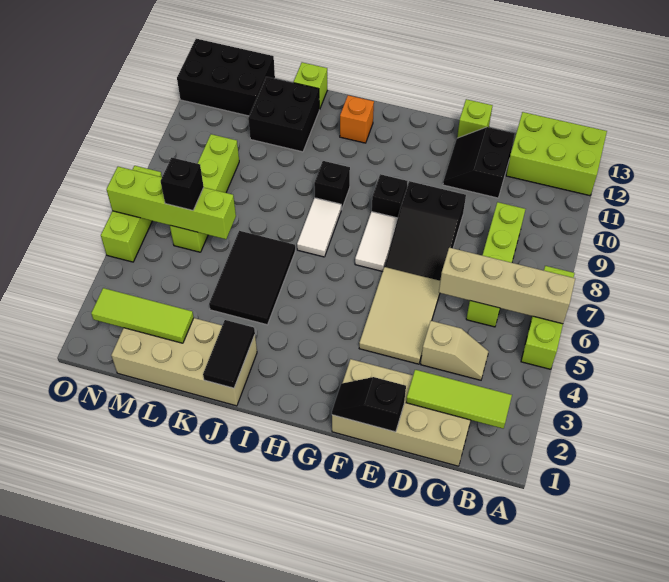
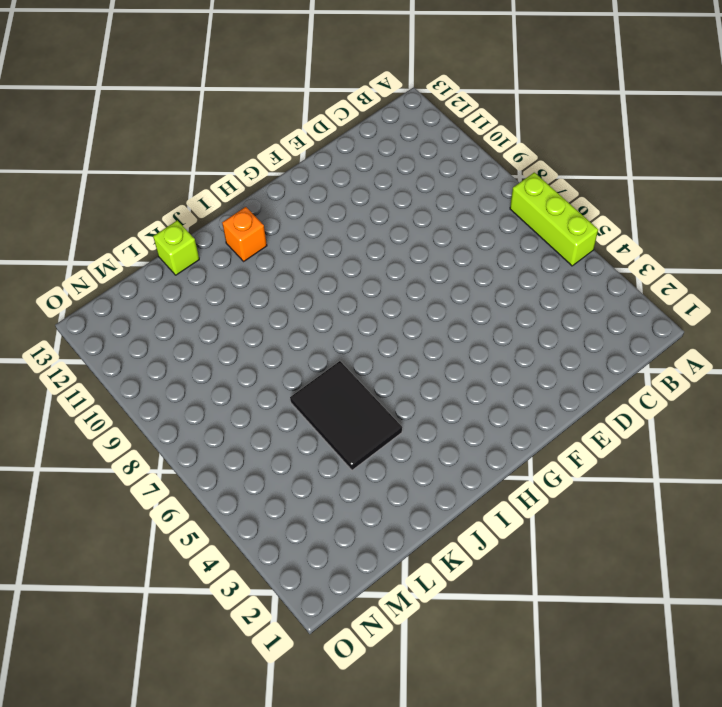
none -> lime brick A12:C13 level 1
none -> tan brick C1:F2 level 1
none -> tan slope C4:D4 level 1 top D

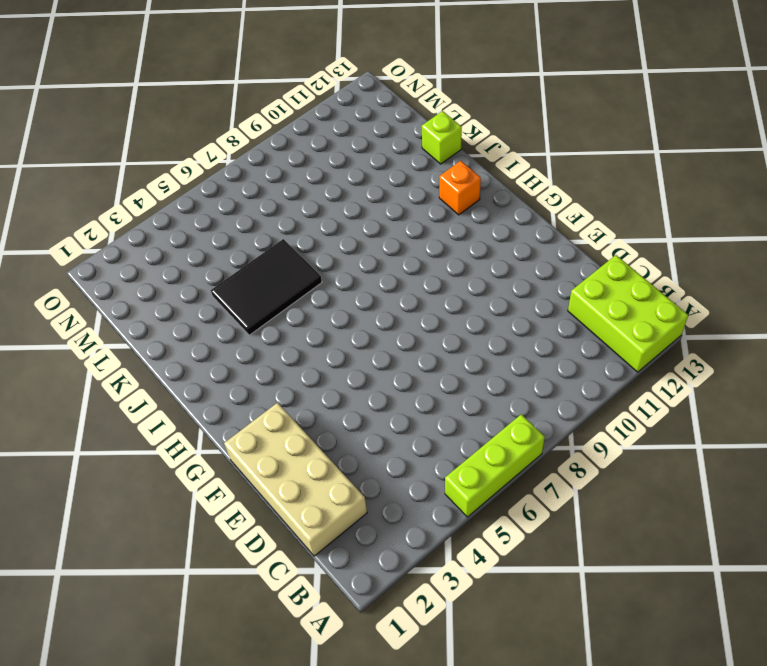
none -> tan slope C4:D4 level 1 top D
none -> lime brick C6:C9 level 1
none -> black slope D11:E12 level 1 top D

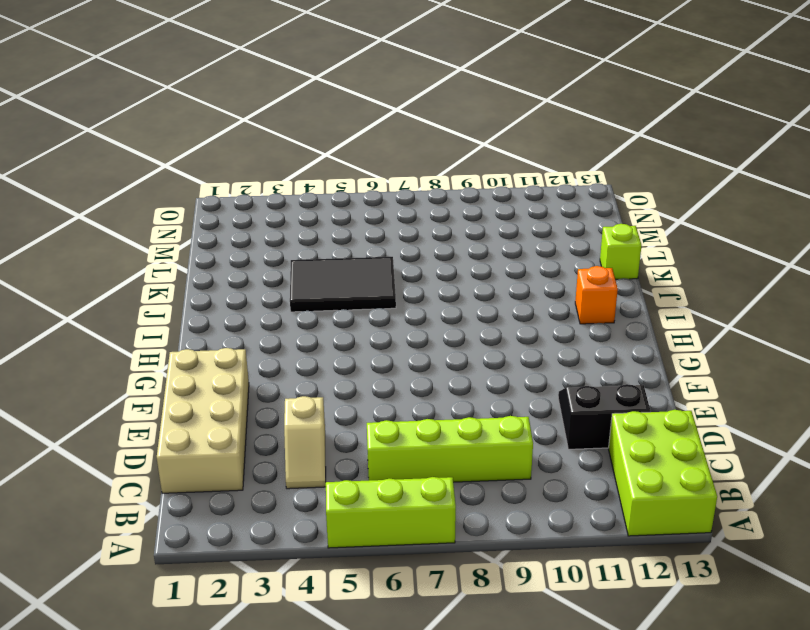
none -> tan tile E4:F6 level 1
none -> black slope E7:F9 level 1 top 9
none -> lime brick E13 level 1

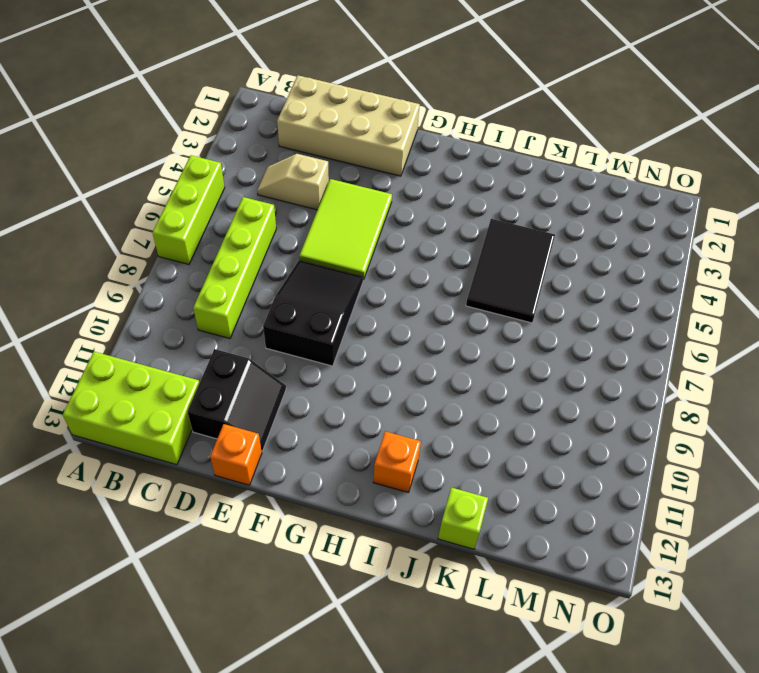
lime tile E4:F6 level 1 -> tan tile E4:F6 level 1
orange brick E13 level 1 -> lime brick E13 level 1
none -> white tile G7:G8 level 1
none -> black brick G9 level 1
none -> white tile I7:I8 level 1

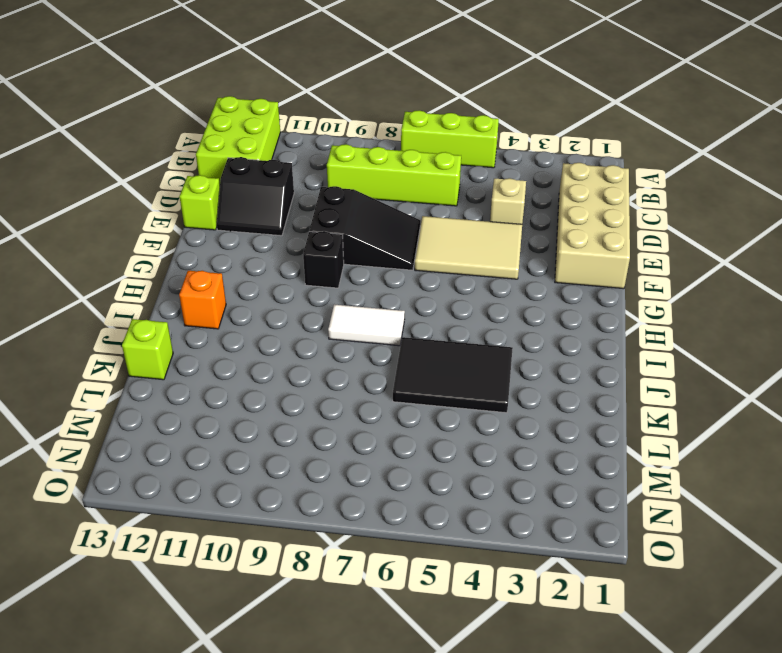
none -> white tile G7:G8 level 1
none -> black brick I9 level 1
none -> tan brick J1:M2 level 1

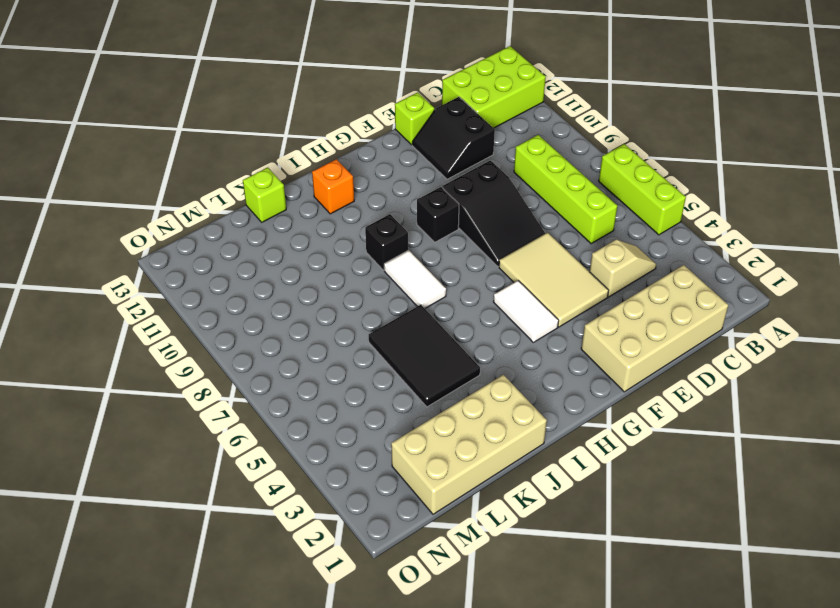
white tile G4:G5 level 1 -> white tile G7:G8 level 1
none -> black brick K11:L12 level 1
none -> lime brick M6:M9 level 1
none -> black brick M12:O13 level 1

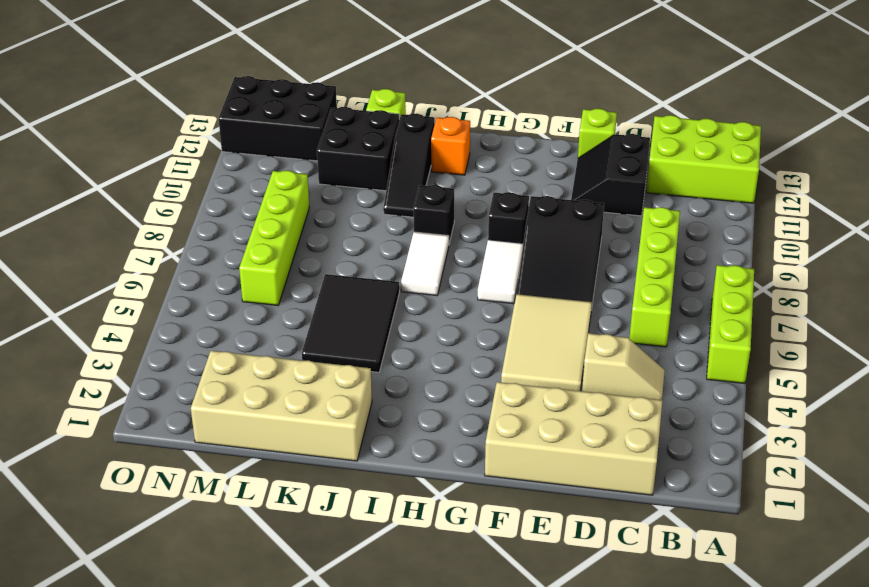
black slope J10:J12 level 1 top 12 -> none
none -> lime brick O5:O7 level 1
none -> tan brick A6:D6 level 2
none -> lime tile B2:D2 level 2

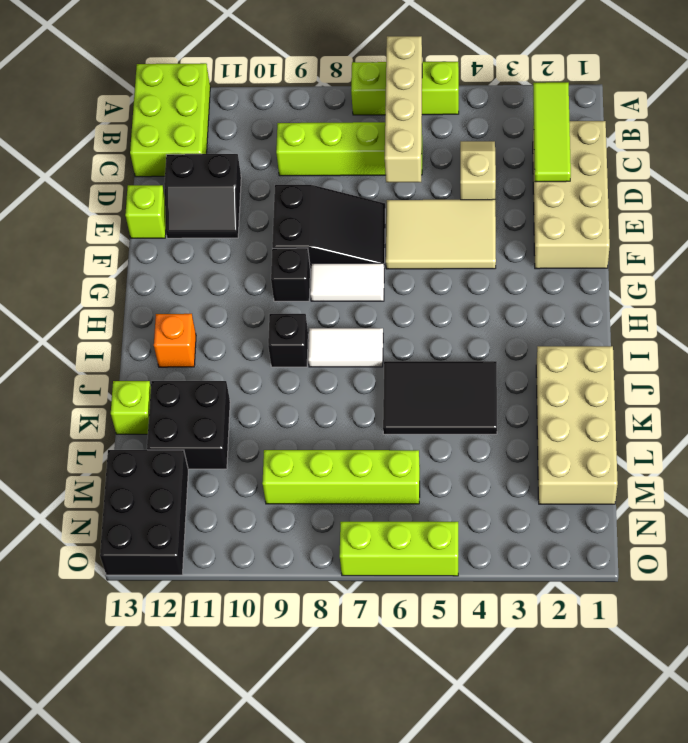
none -> black slope E1:F1 level 2 top E
none -> black tile J1:J2 level 2
none -> lime tile L2:N2 level 2

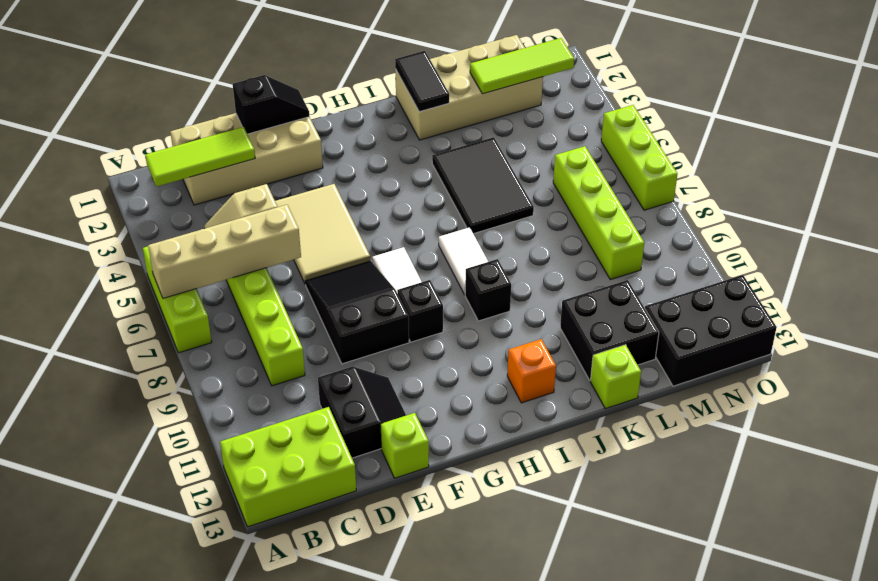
none -> lime brick L6:O6 level 2
none -> black brick M6 level 3

